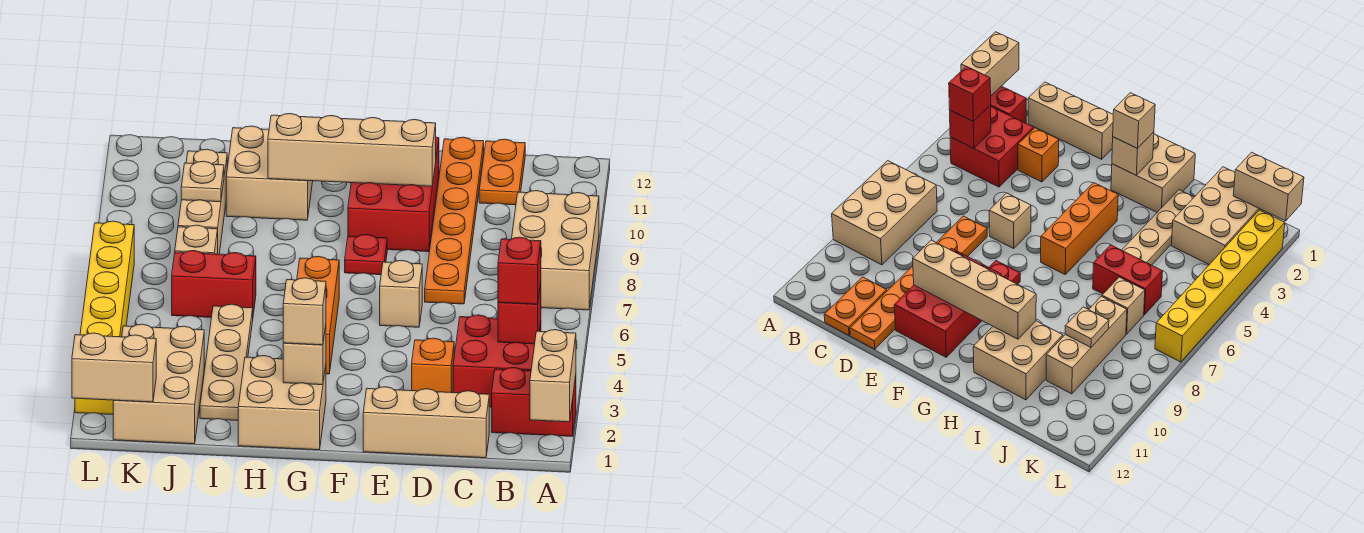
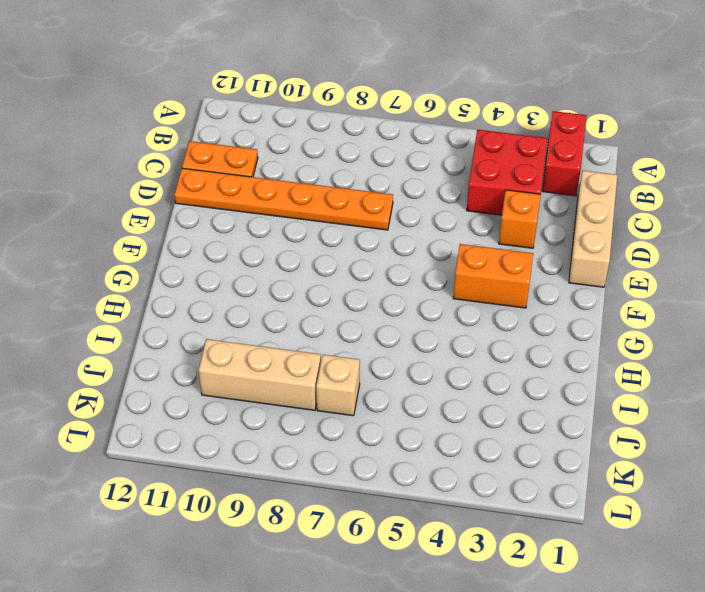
orange brick F3:F4 level 1 -> none
none -> tan brick A7:B9 level 1
none -> tan brick E6 level 1
none -> red brick E9:F11 level 1

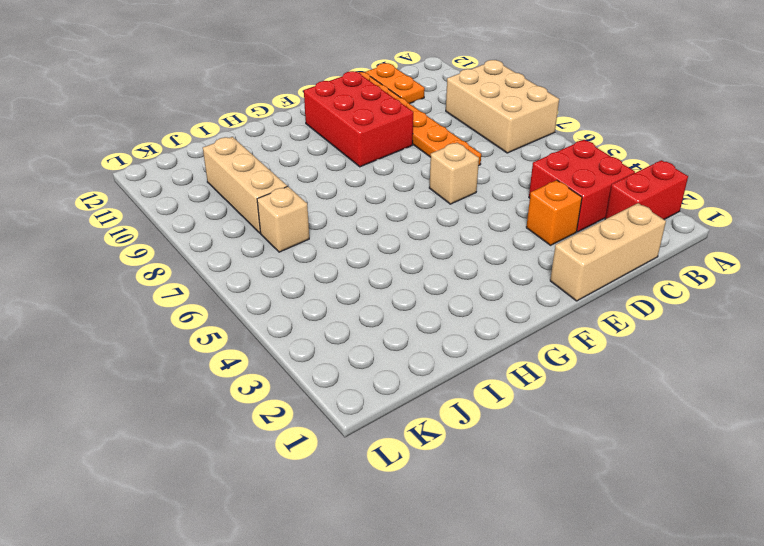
none -> red plate F8 level 1
none -> tan brick G1:H2 level 1
none -> orange brick G4:G6 level 1

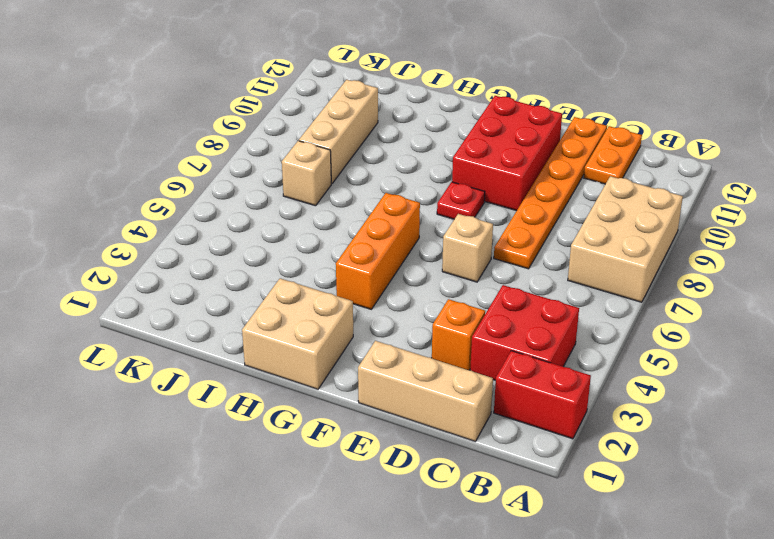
none -> tan brick H10:I11 level 1
none -> tan plate I2:I5 level 1
none -> red brick I6:J6 level 1

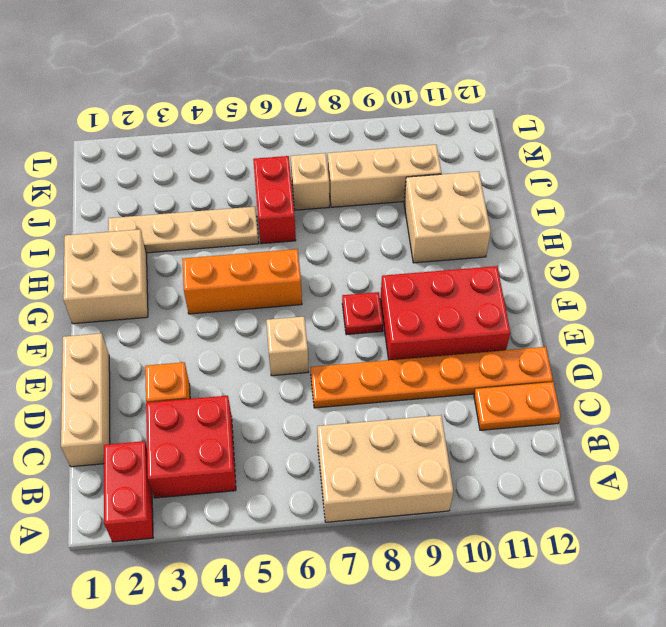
none -> tan brick J1:K3 level 1
none -> yellow brick L2:L7 level 1
none -> tan brick A1:A2 level 2

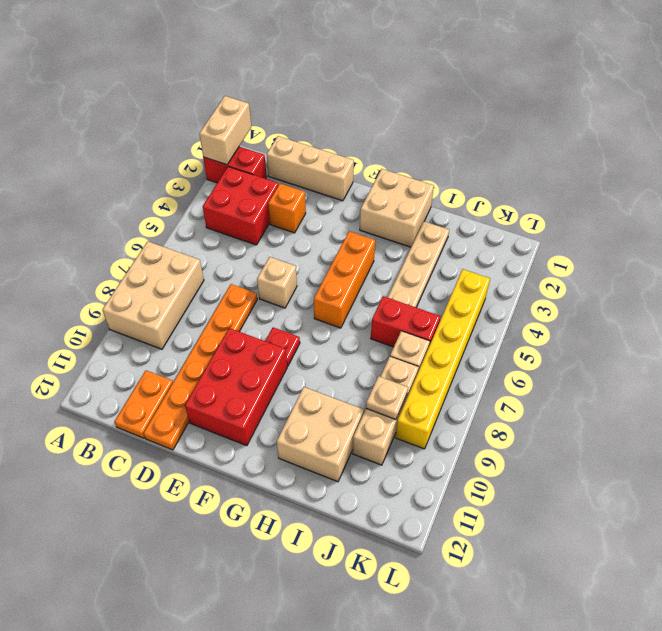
yellow brick K4:K9 level 1 -> yellow brick L2:L7 level 1
none -> tan brick J1:K3 level 1
none -> red brick B4 level 2
none -> tan brick E10:H10 level 2

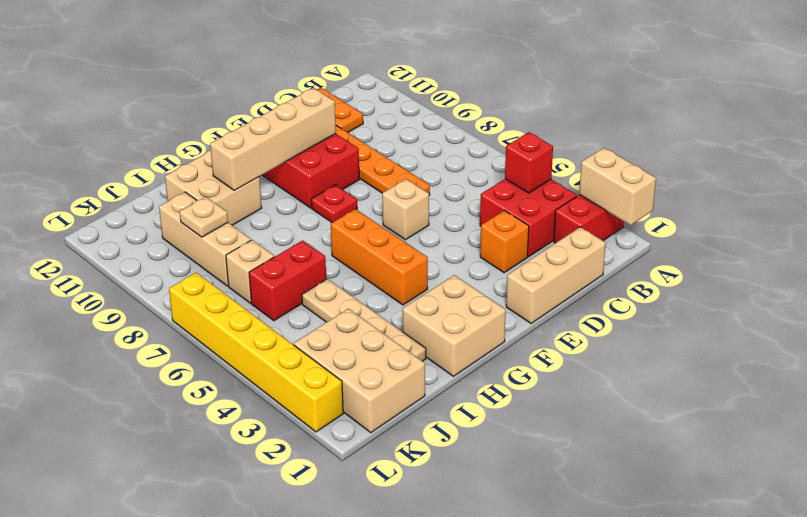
none -> tan brick A7:B9 level 1
none -> tan brick G2 level 2
none -> tan brick K1:L1 level 2

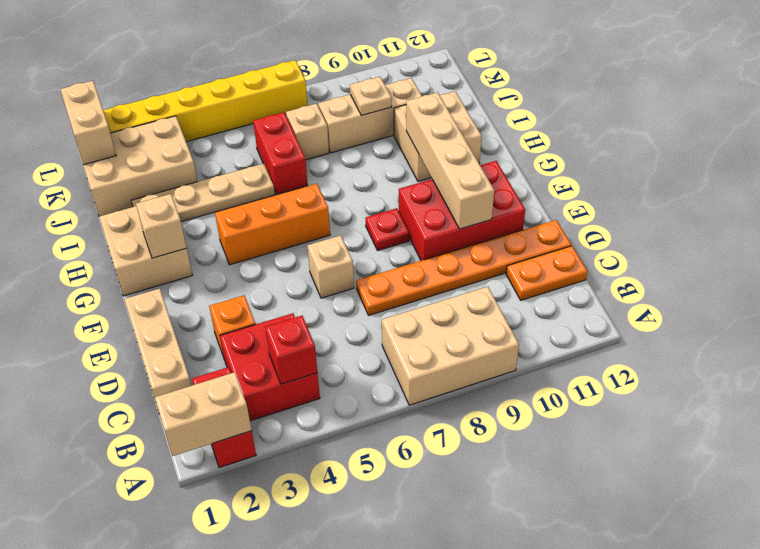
none -> red brick B4 level 3
none -> tan brick G2 level 3

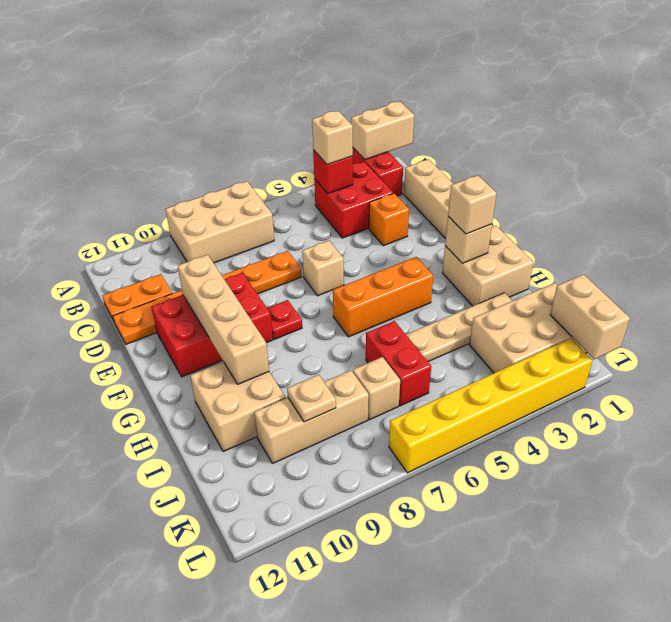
tan brick B4 level 3 -> red brick B4 level 3

